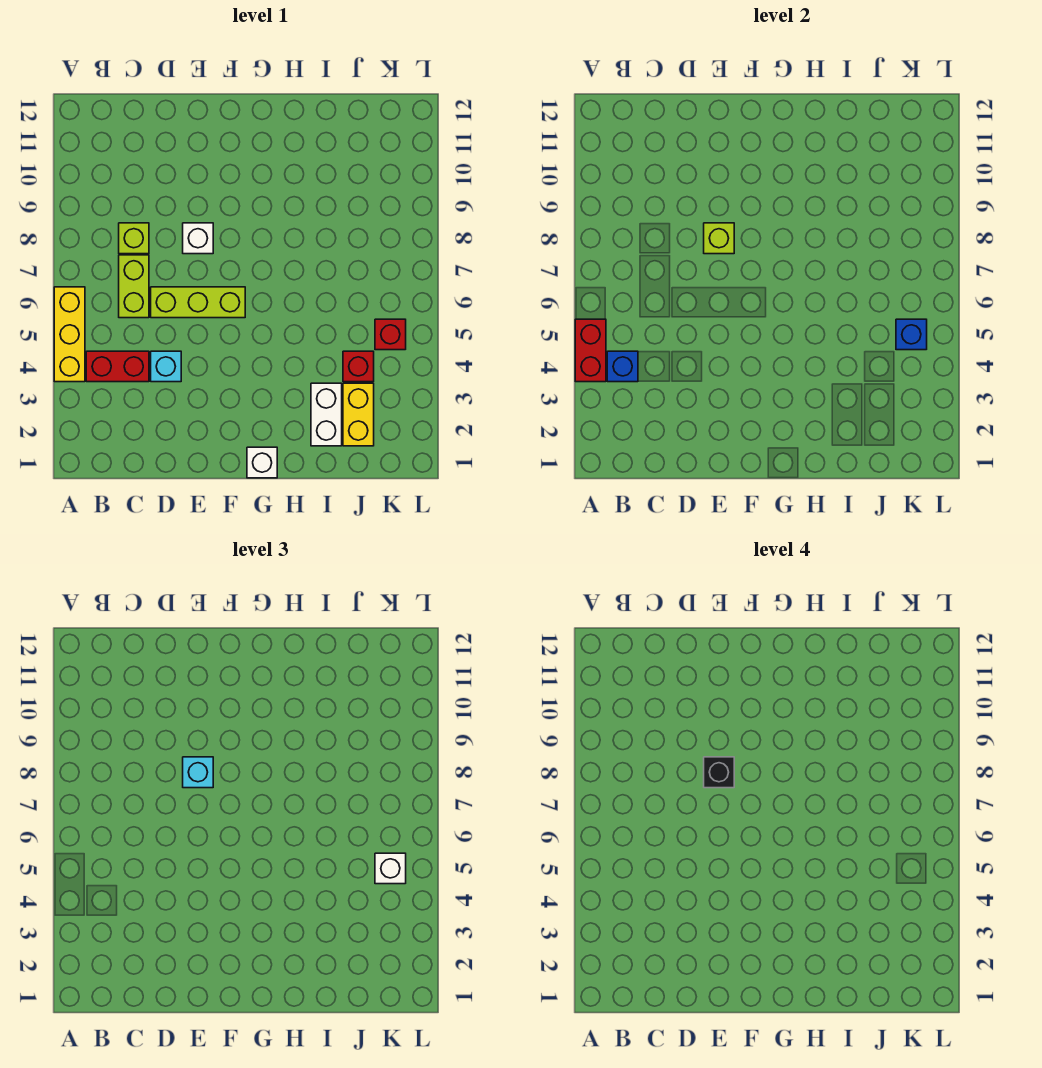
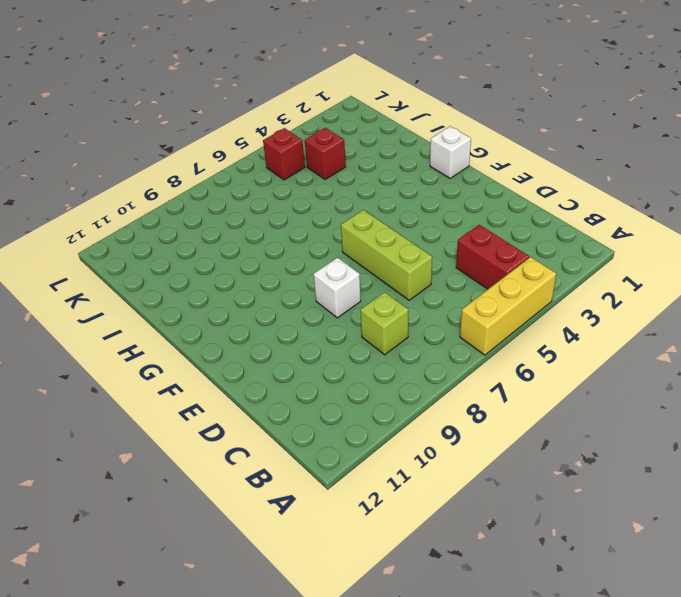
none -> lime brick C6:C7 level 1
none -> cyan brick D4 level 1
none -> white brick I2:I3 level 1

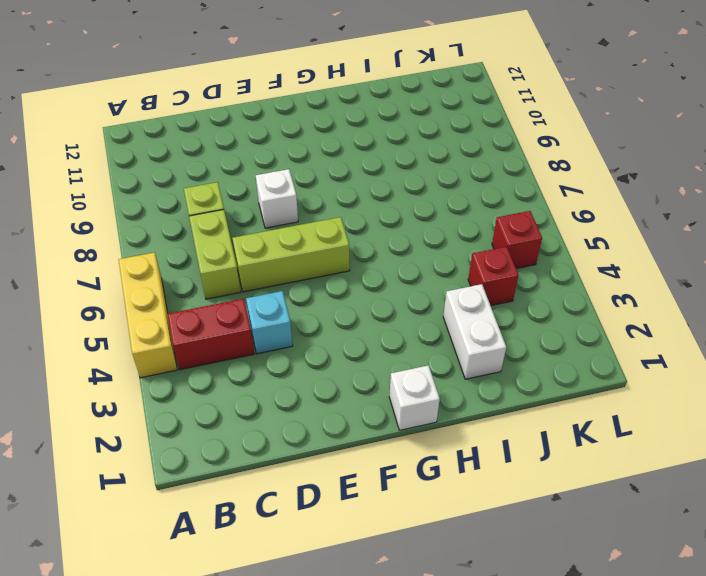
none -> yellow brick J2:J3 level 1
none -> red brick A4:A5 level 2
none -> blue brick B4 level 2

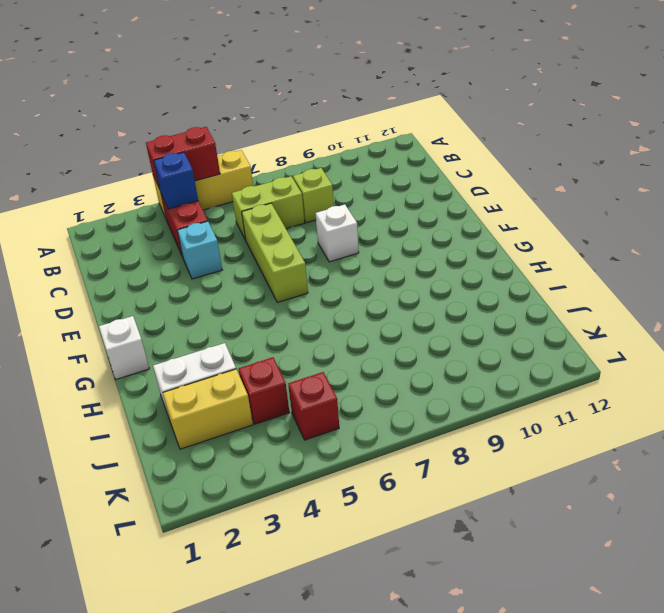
none -> lime brick E8 level 2
none -> blue brick K5 level 2
none -> cyan brick E8 level 3

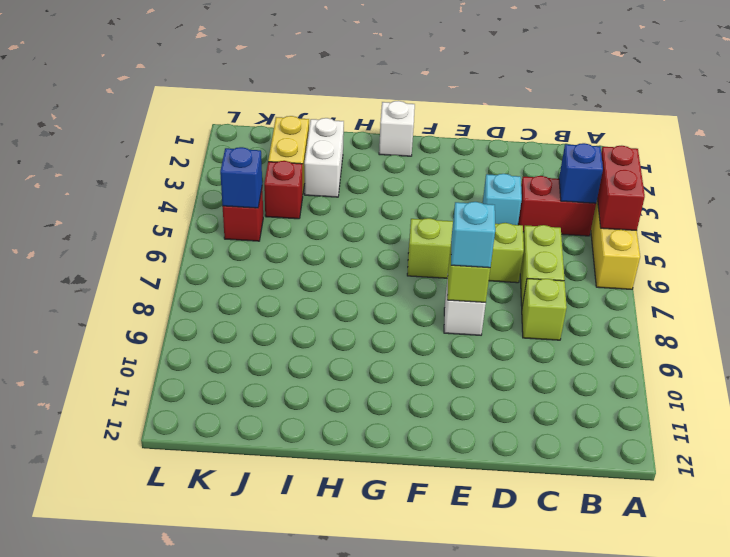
none -> white brick K5 level 3
none -> black brick E8 level 4

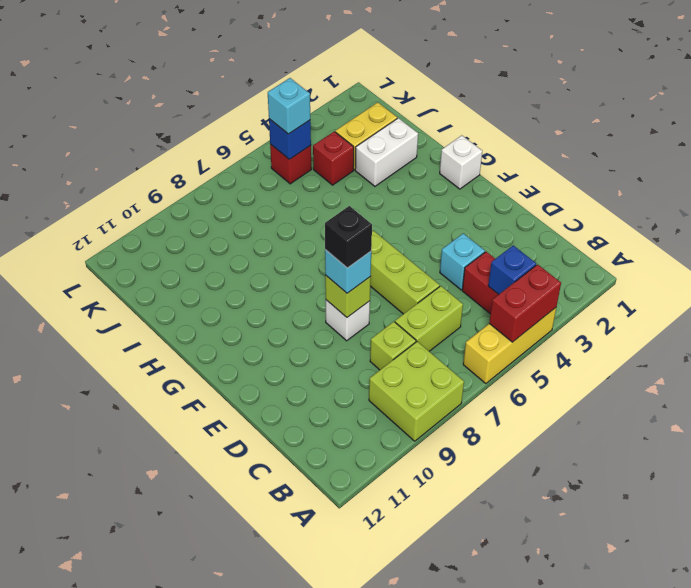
lime brick A8:B9 level 1 -> none
cyan brick K5 level 3 -> white brick K5 level 3

